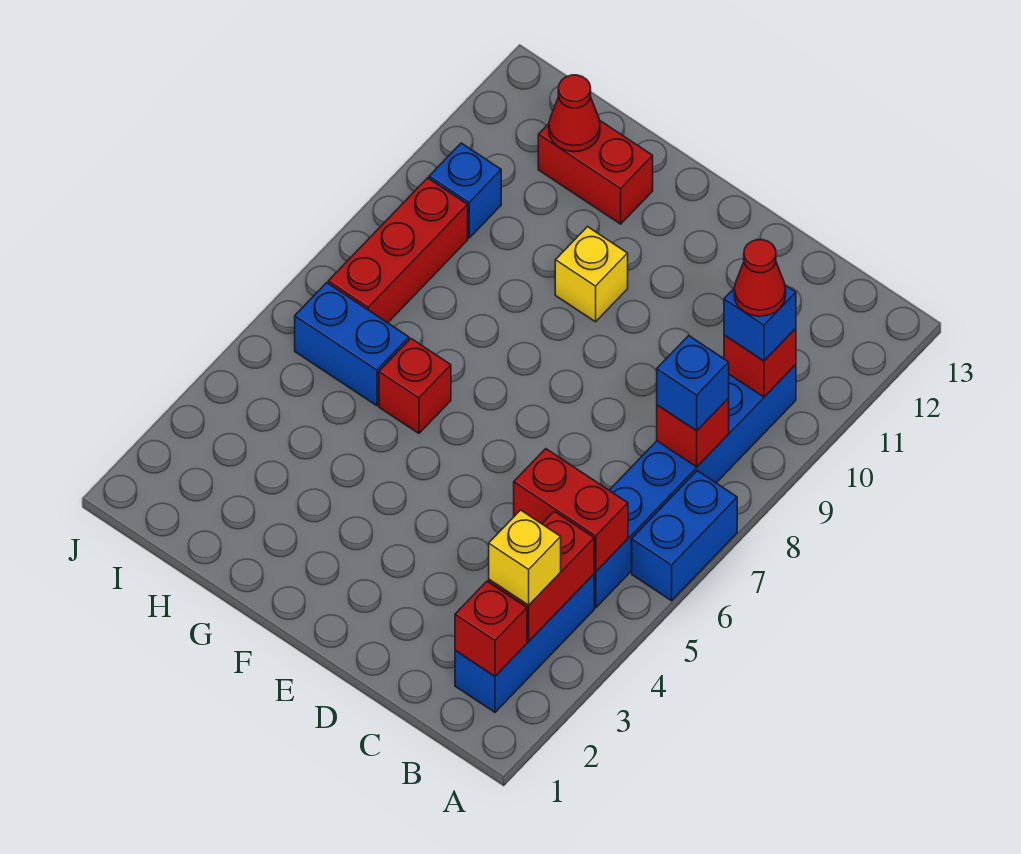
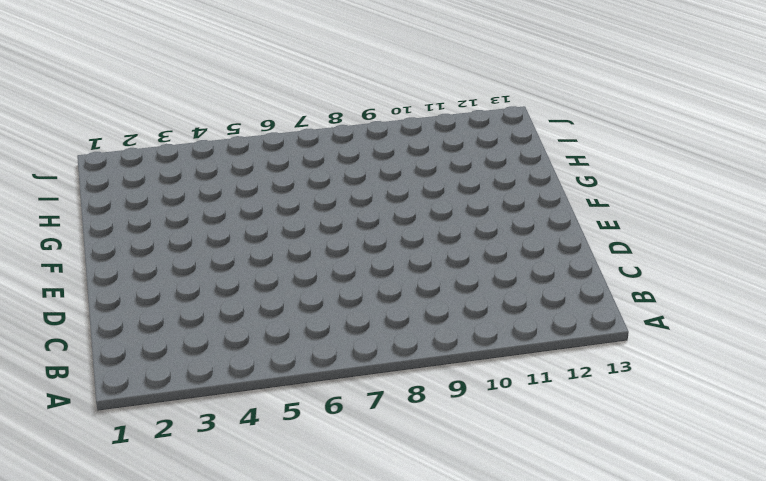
none -> blue brick A6:A7 level 1
none -> blue brick B2:B4 level 1
none -> blue brick B5:B10 level 1

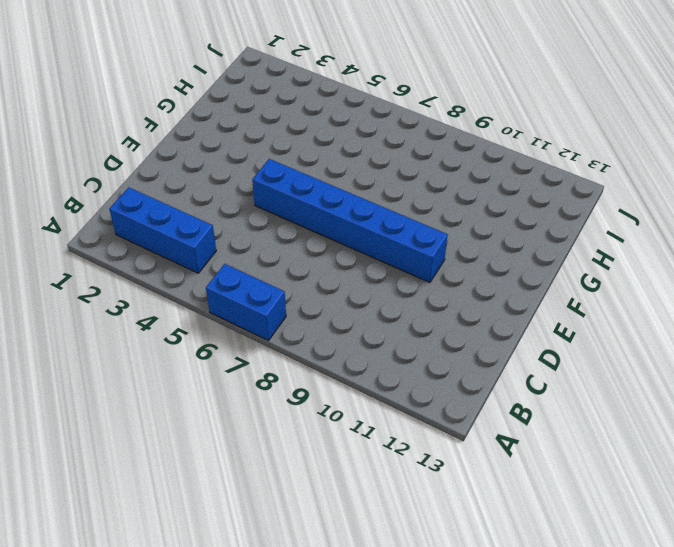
blue brick E5:E10 level 1 -> blue brick B5:B10 level 1
none -> yellow brick F10 level 1
none -> red brick G6 level 1
none -> red brick G12:H12 level 1

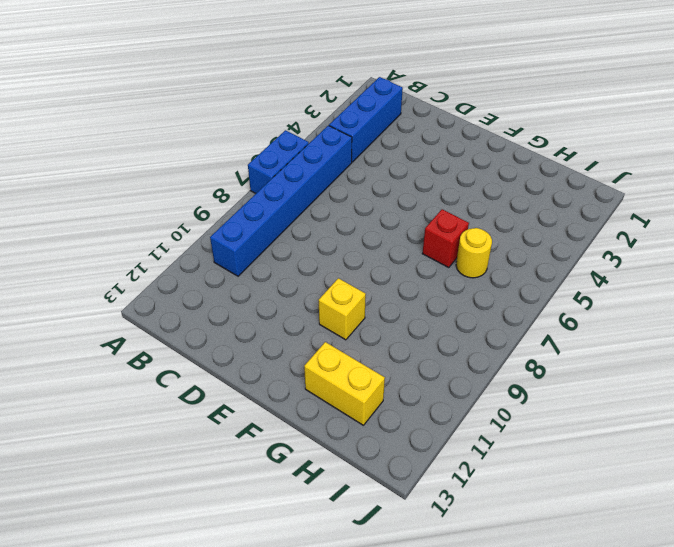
yellow brick G12:H12 level 1 -> red brick G12:H12 level 1
yellow round brick H6 level 1 -> blue brick H6:I6 level 1
none -> red brick I7:I9 level 1
none -> blue brick I10 level 1
none -> red brick B2 level 2

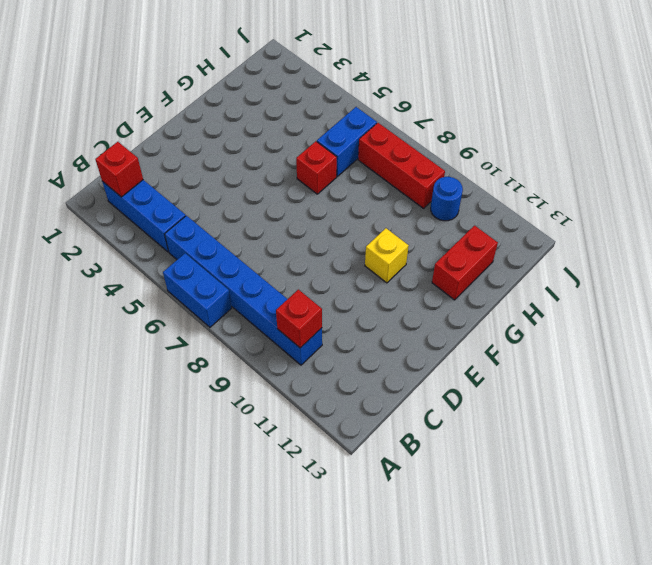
blue round brick I10 level 1 -> blue brick I10 level 1
none -> red brick B3:B4 level 2
none -> red brick B5:C5 level 2
none -> red brick B8 level 2

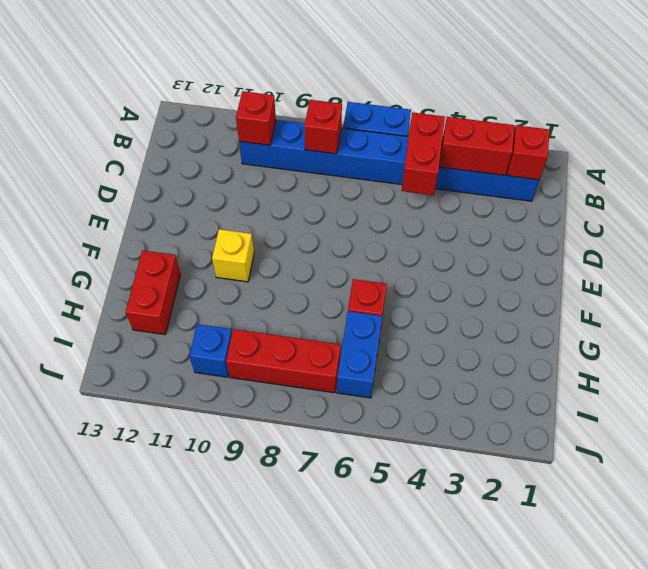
none -> red cone H12 level 2
none -> yellow brick B3 level 3
none -> blue brick B8 level 3

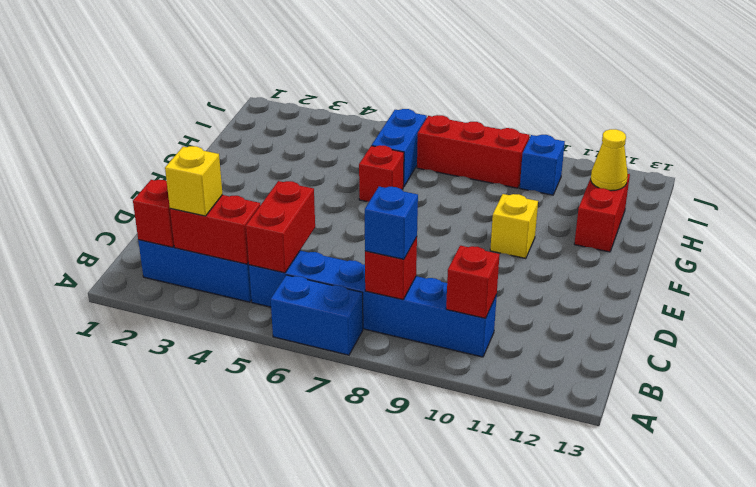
yellow cone H12 level 2 -> red cone H12 level 2
none -> blue brick B10 level 3
none -> red cone B10 level 4

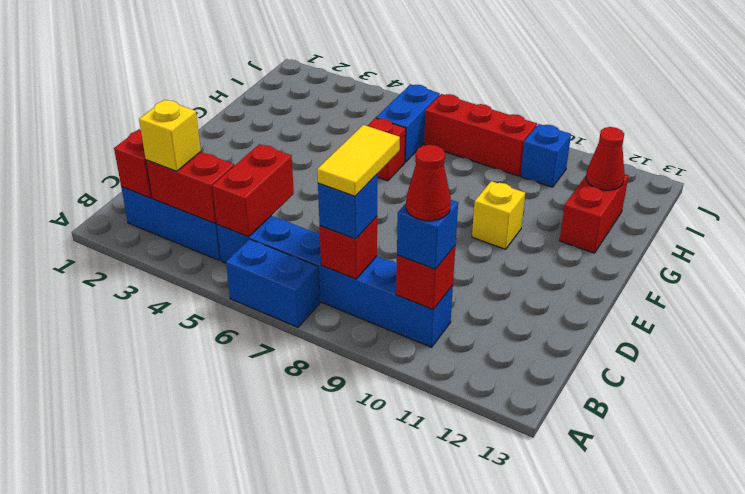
yellow tile B8:C8 level 4 -> none

